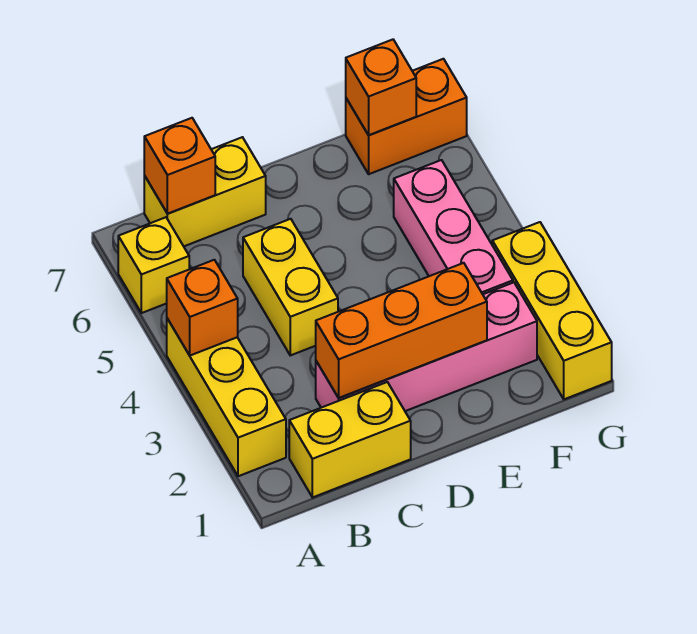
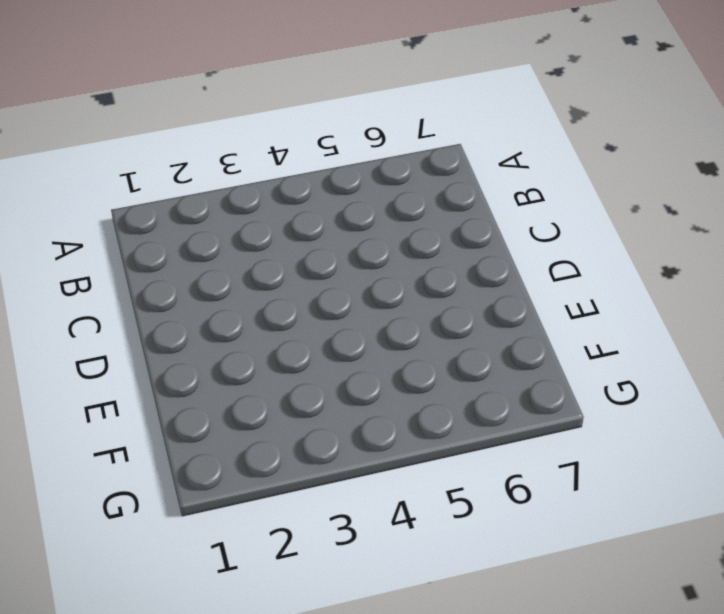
none -> yellow brick A2:A4 level 1
none -> yellow brick A6 level 1
none -> yellow brick B1:C1 level 1

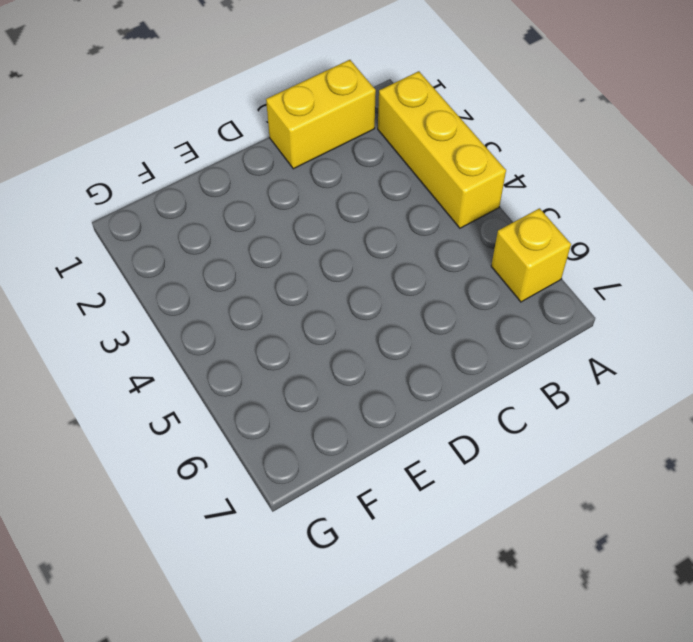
none -> yellow brick B7:C7 level 1
none -> pink brick C2:F2 level 1
none -> yellow brick C4:C5 level 1

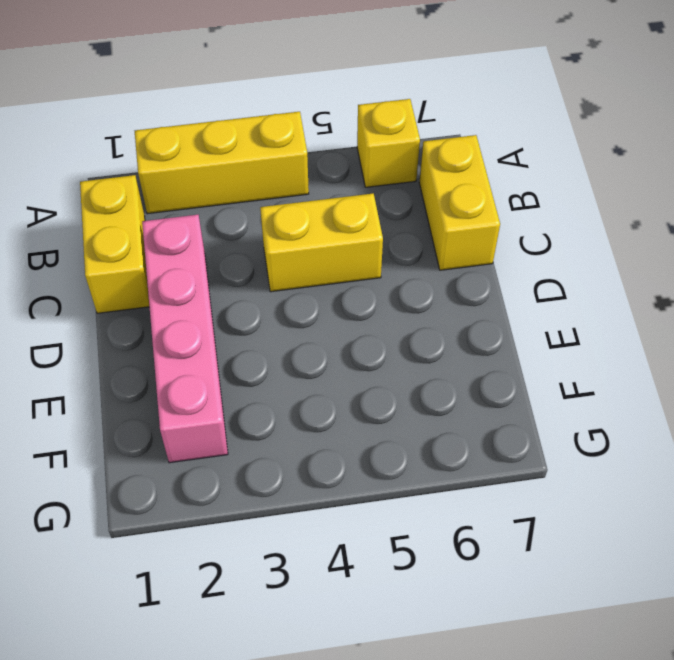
none -> pink brick F3:F5 level 1
none -> orange brick F7:G7 level 1
none -> yellow brick G1:G3 level 1

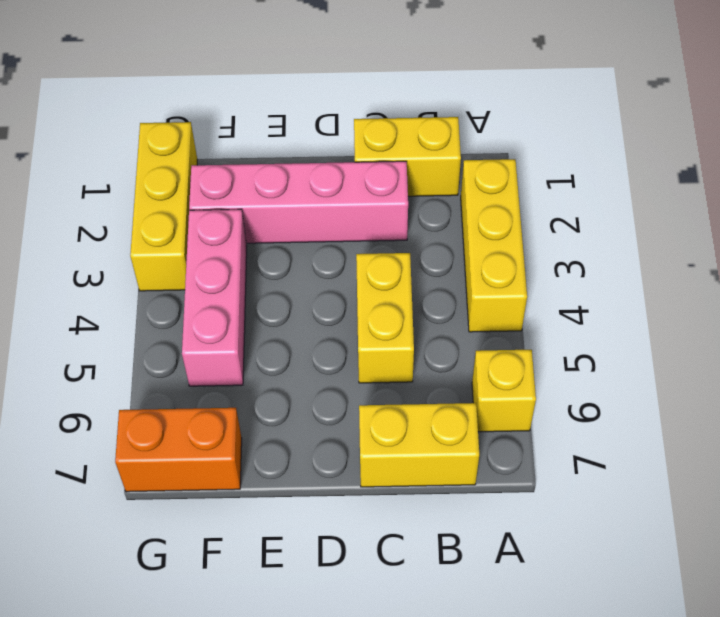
none -> orange brick A4 level 2
none -> orange brick B7 level 2
none -> orange brick C2:E2 level 2

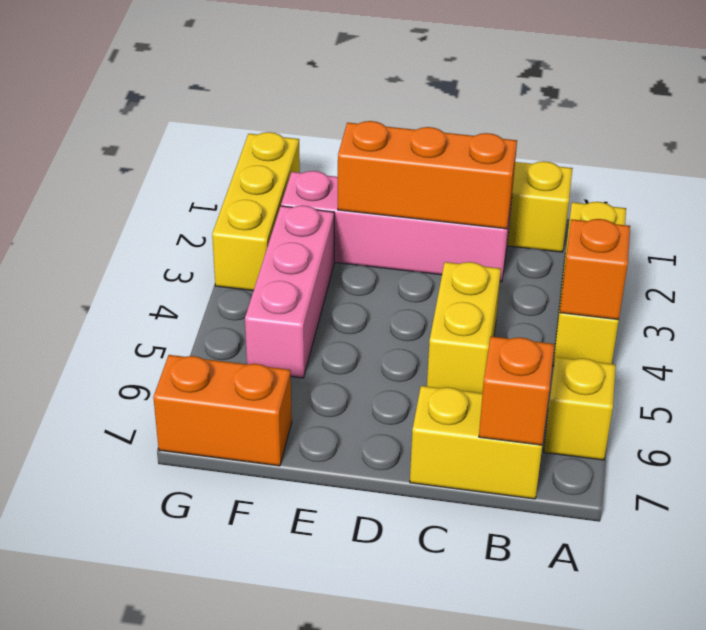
none -> orange brick F7 level 2

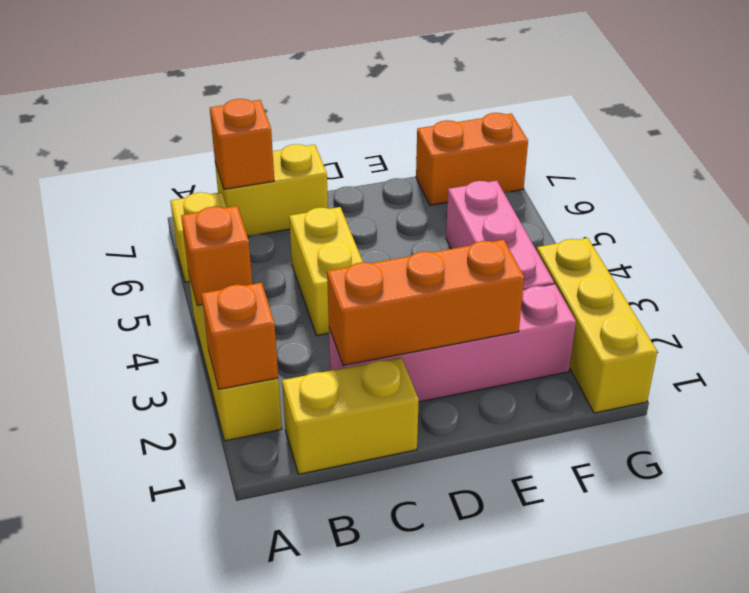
orange brick A2 level 2 -> orange brick F7 level 2

